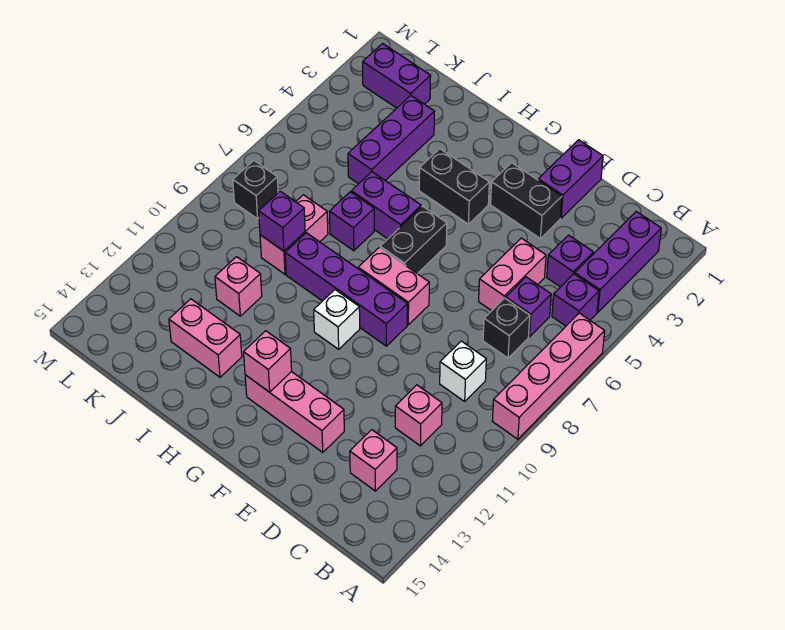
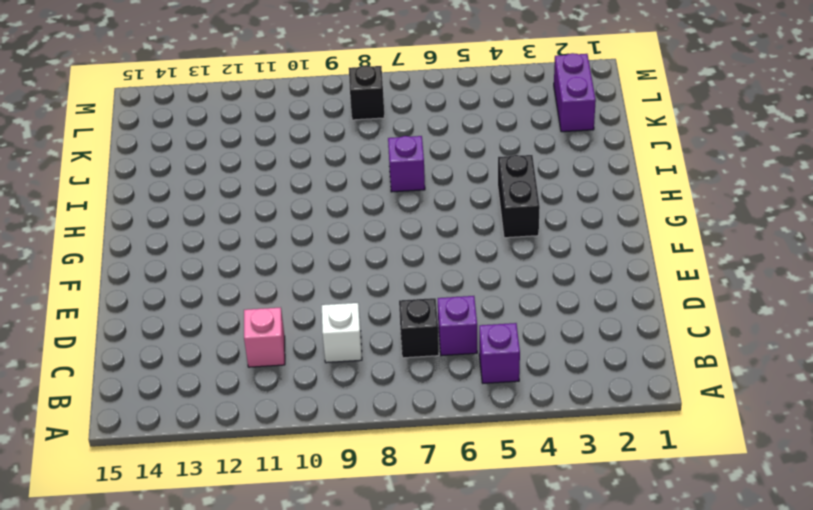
none -> pink brick A6:A9 level 1
none -> purple brick B2:B4 level 1
none -> purple brick C4 level 1

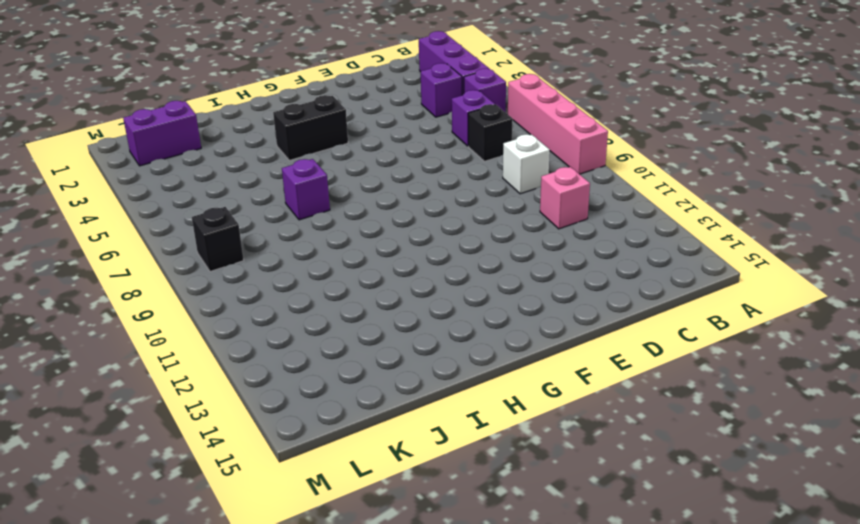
none -> pink brick C13 level 1
none -> pink brick D5:D6 level 1
none -> purple brick E1:E2 level 1

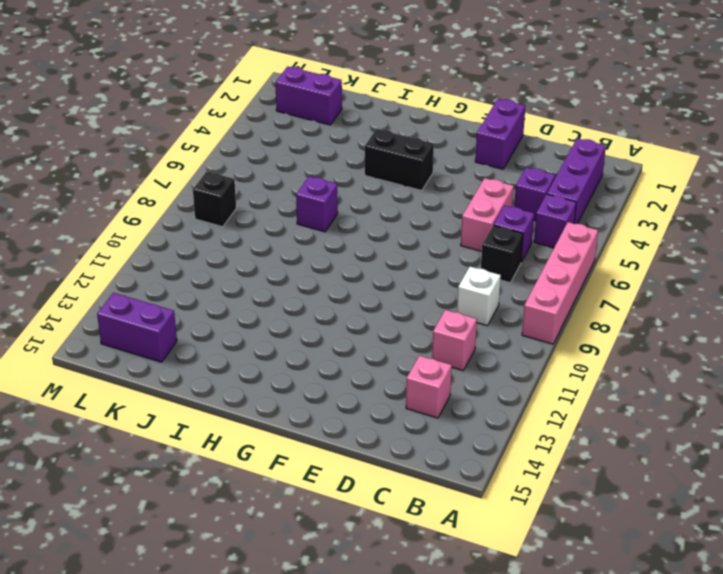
purple brick K14:L14 level 1 -> purple brick H6:I6 level 1
none -> black brick E3:F3 level 1
none -> pink brick E13:G13 level 1
none -> pink brick F8:G8 level 1

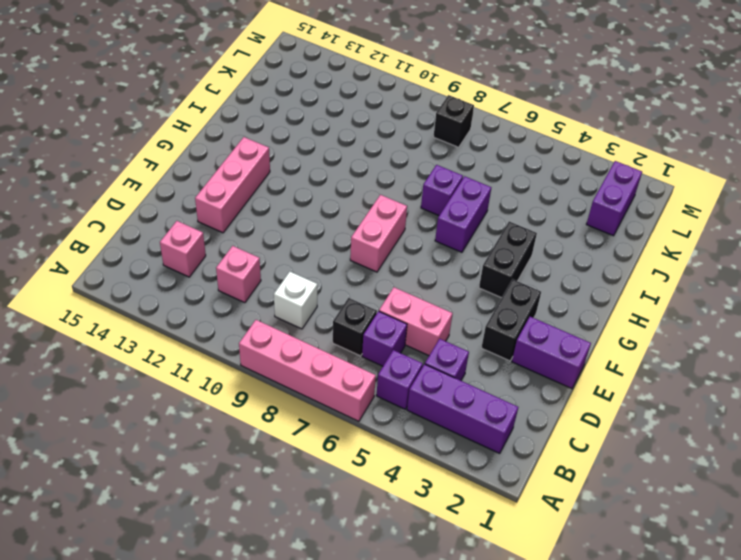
none -> purple brick F9:I9 level 1
none -> black brick G6:G7 level 1
none -> white brick G10 level 1

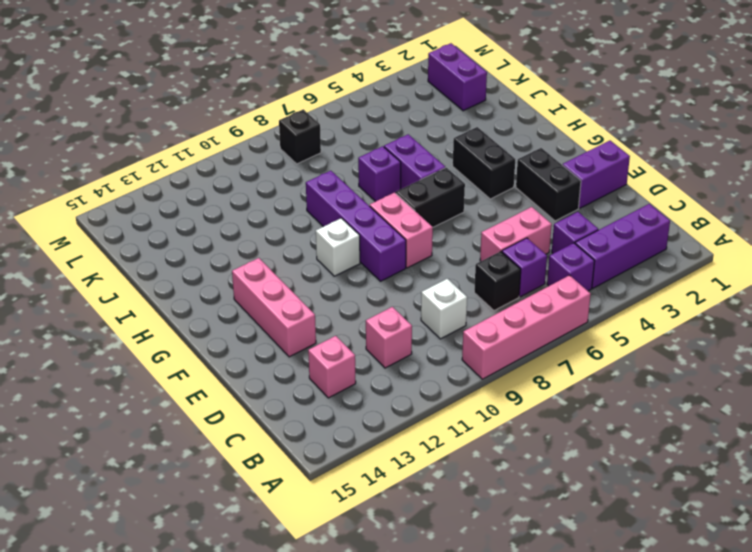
none -> pink brick I13:J13 level 1
none -> purple brick J3:J5 level 1
none -> pink brick J8:J9 level 1

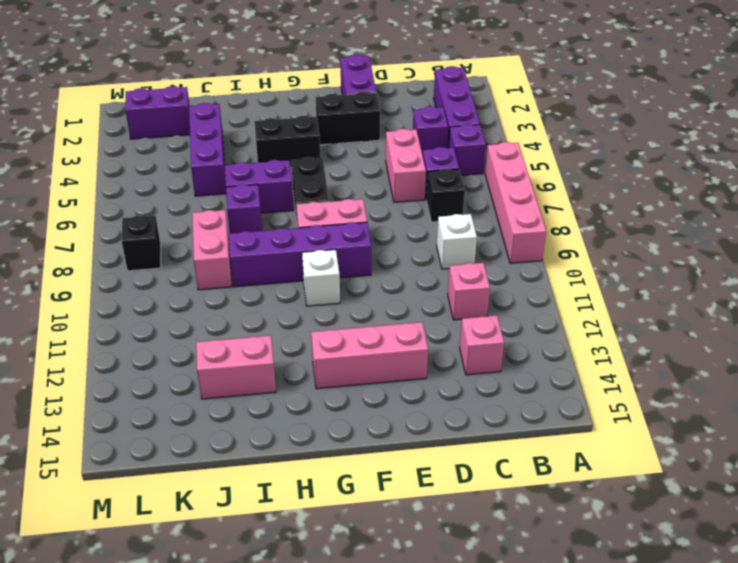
none -> pink brick J11 level 1
none -> pink brick G13 level 2
none -> purple brick J9 level 2

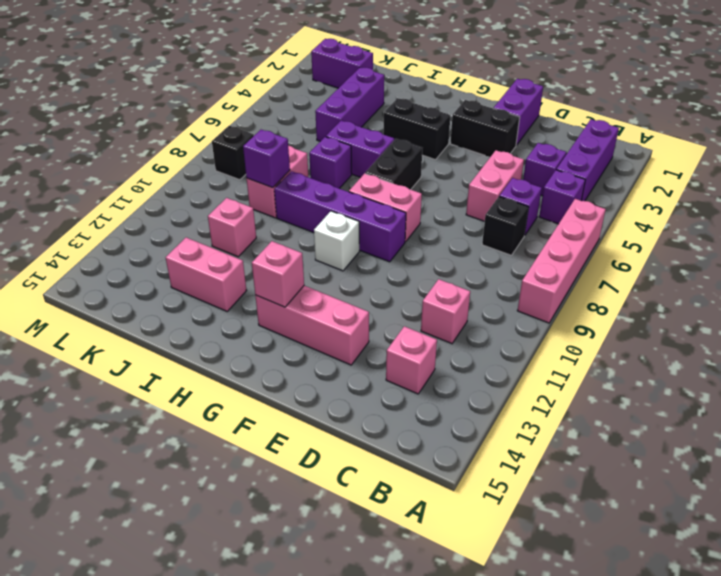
none -> white brick C9 level 1

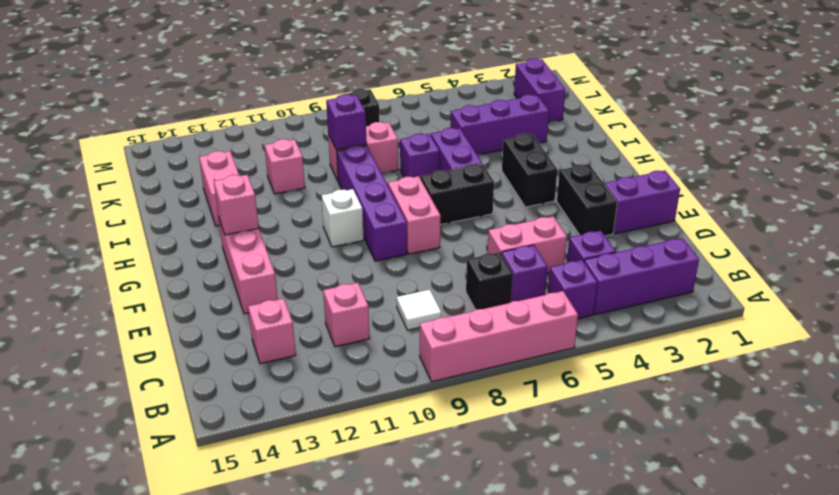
white tile C9 level 1 -> white brick C9 level 1

